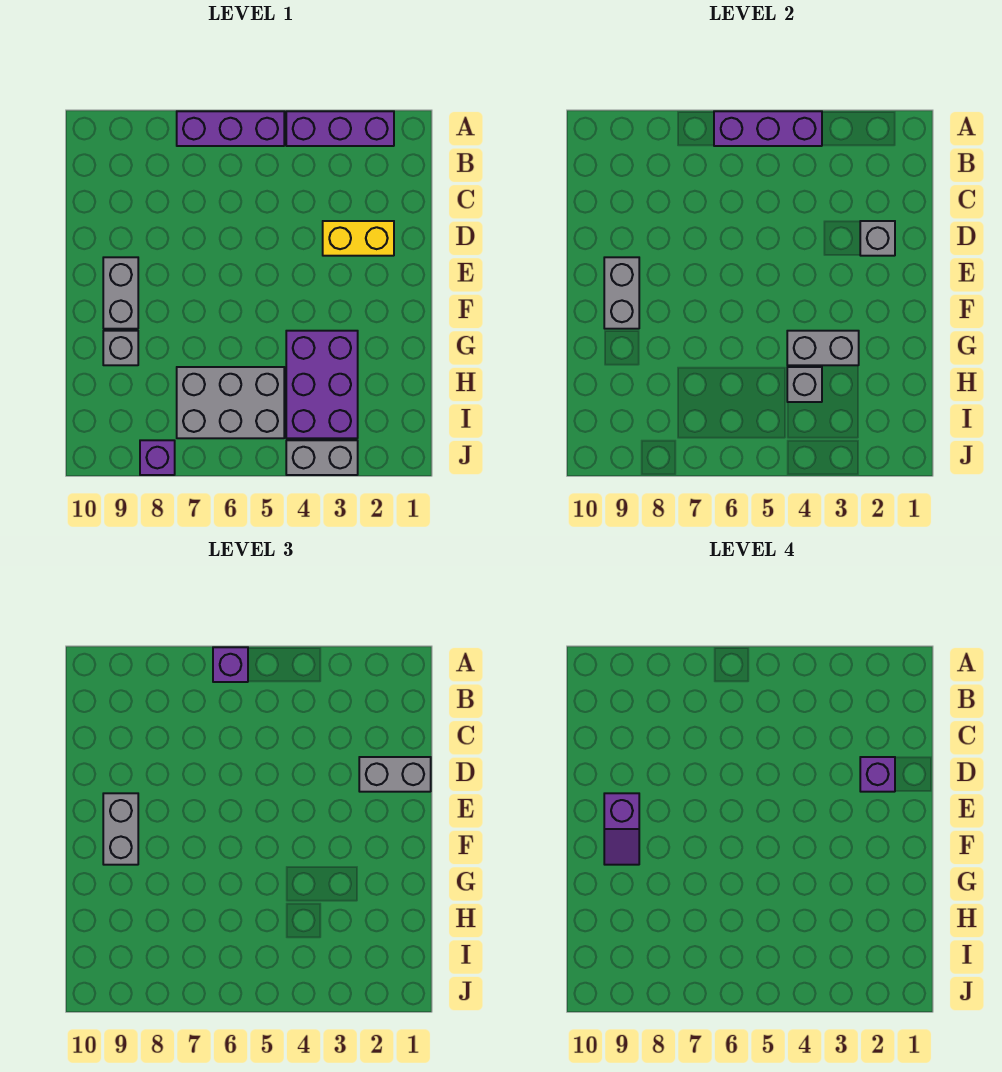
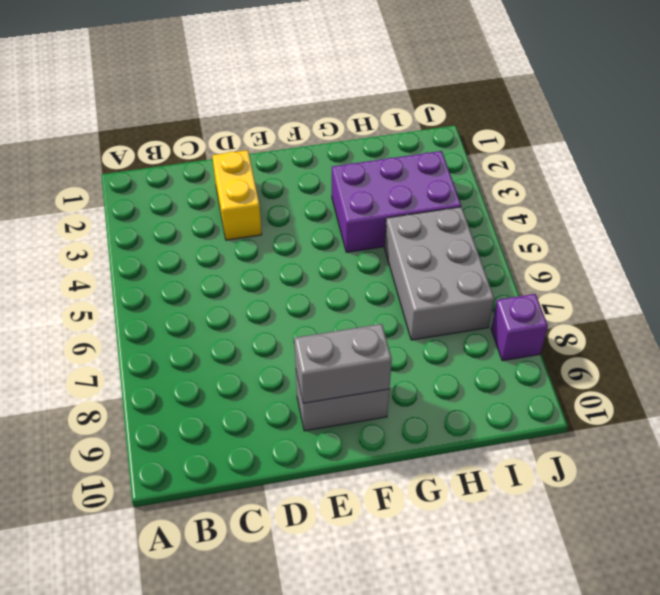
none -> purple brick A2:A4 level 1
none -> purple brick A5:A7 level 1
none -> grey brick G9 level 1

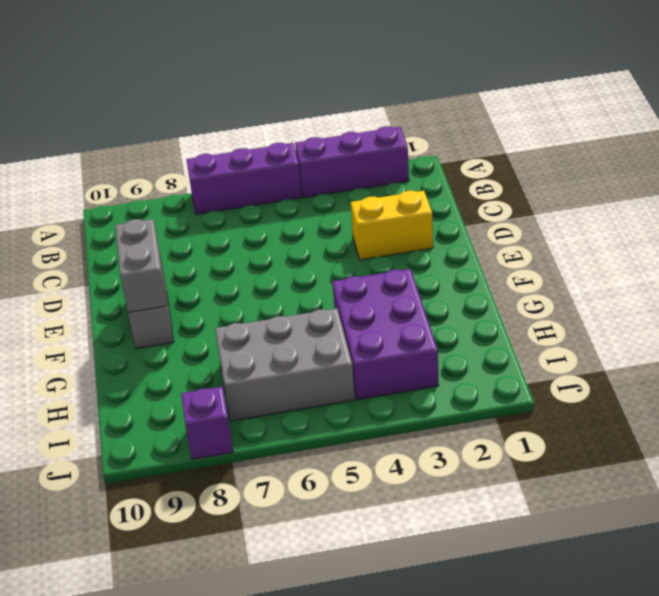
none -> grey brick G9 level 1
none -> grey brick J3:J4 level 1
none -> purple brick A4:A6 level 2

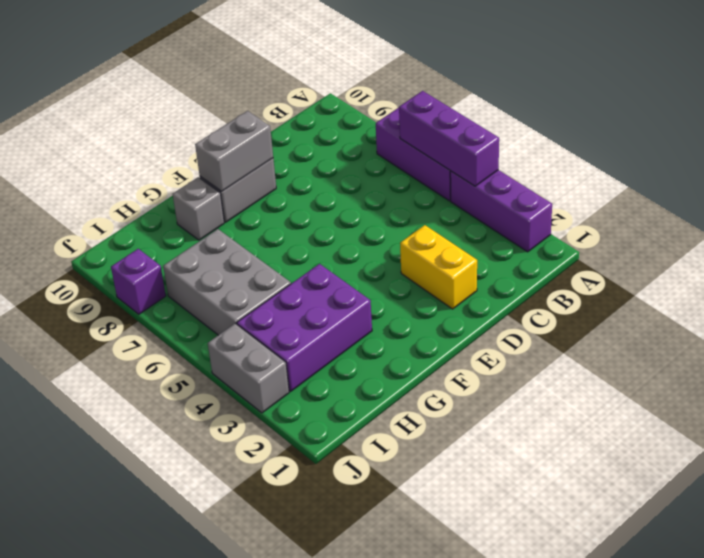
none -> grey brick D2 level 2
none -> grey brick G3:G4 level 2
none -> grey brick H4 level 2

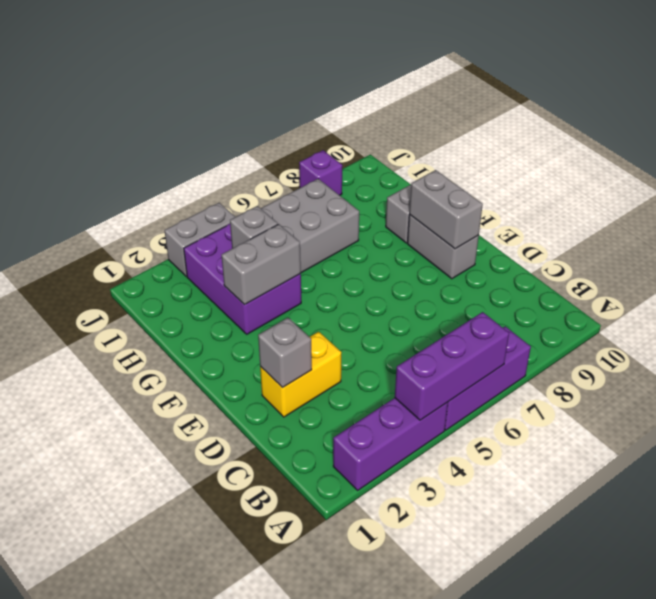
none -> purple brick A6 level 3
none -> grey brick D1:D2 level 3
none -> grey brick E9:F9 level 3

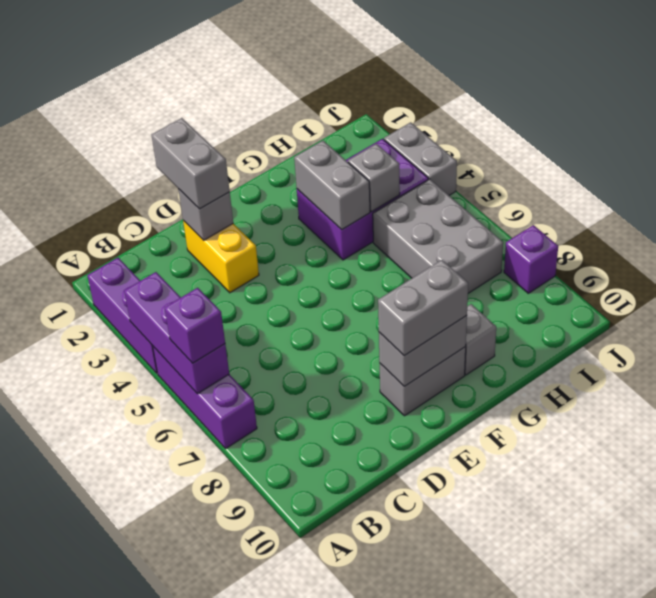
none -> purple brick D2 level 4
none -> purple slope E9:F9 level 4 top E

